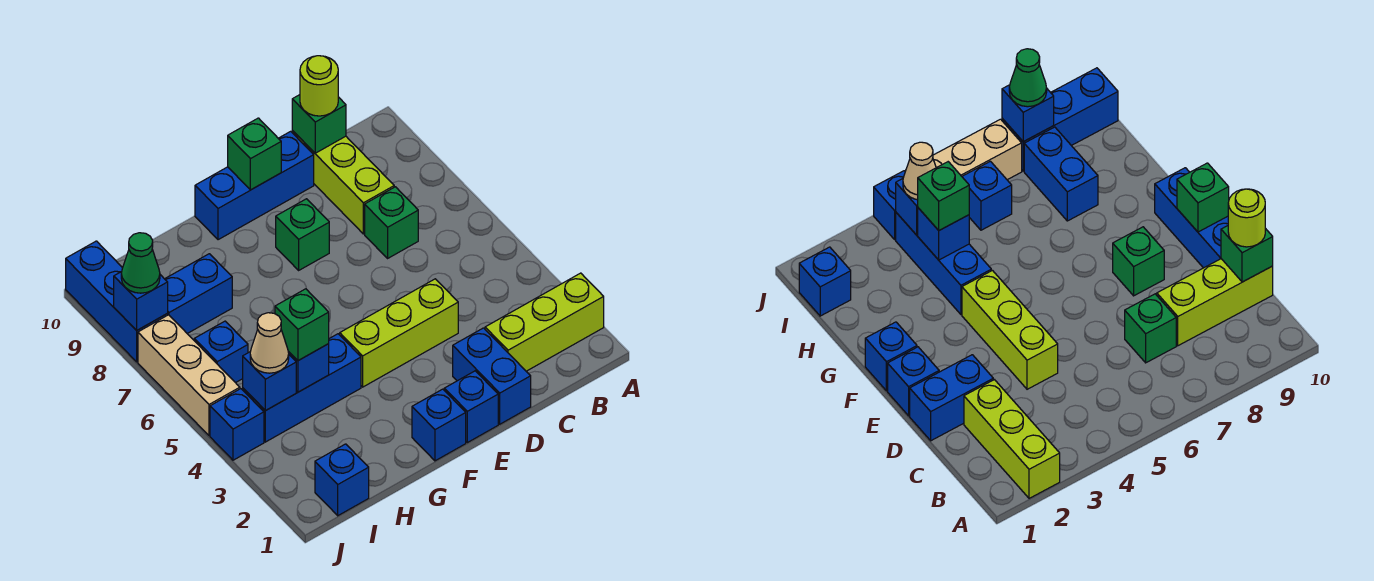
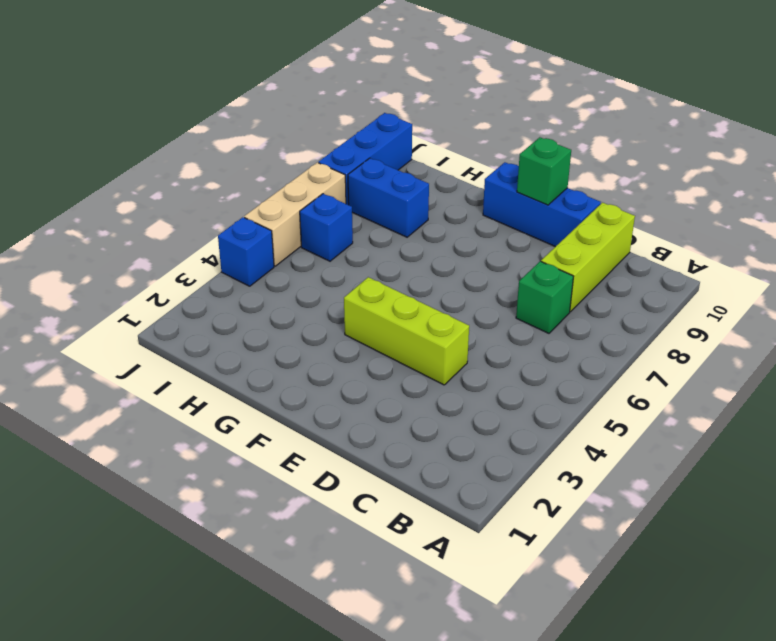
none -> lime brick A2:C2 level 1
none -> blue brick D1:D2 level 1
none -> blue brick E1 level 1

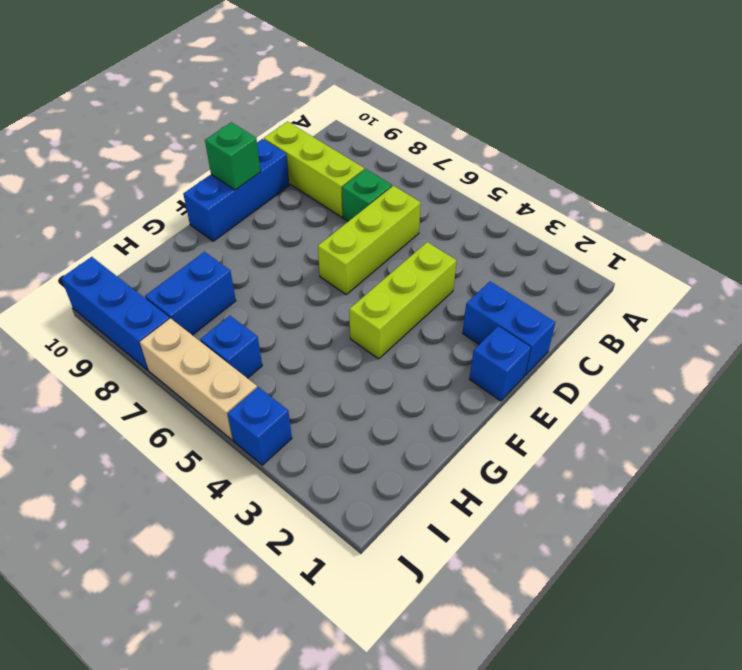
lime brick C6:E6 level 1 -> lime brick A2:C2 level 1
none -> green brick E8 level 1
none -> blue brick F1 level 1
none -> blue brick G4:I4 level 1

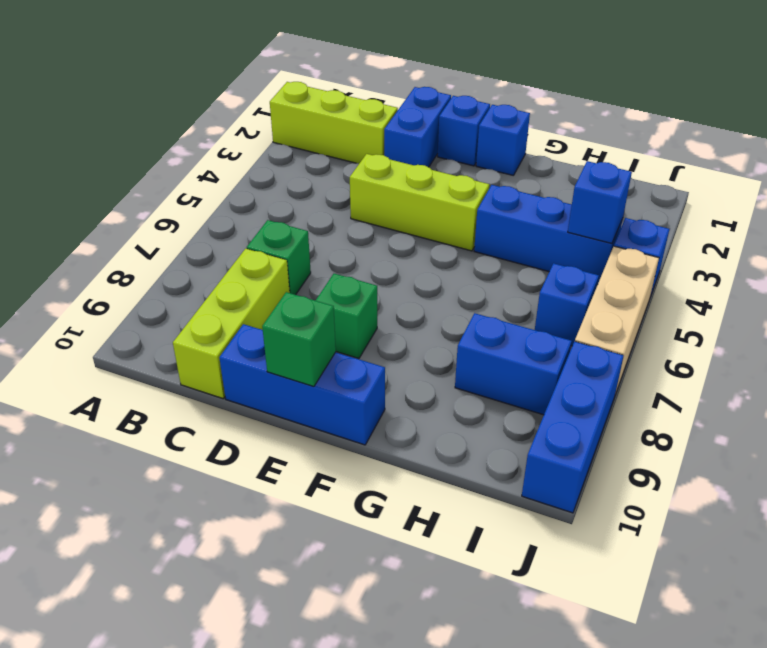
none -> blue brick I1 level 1
none -> green brick C10 level 2
none -> blue brick H4 level 2

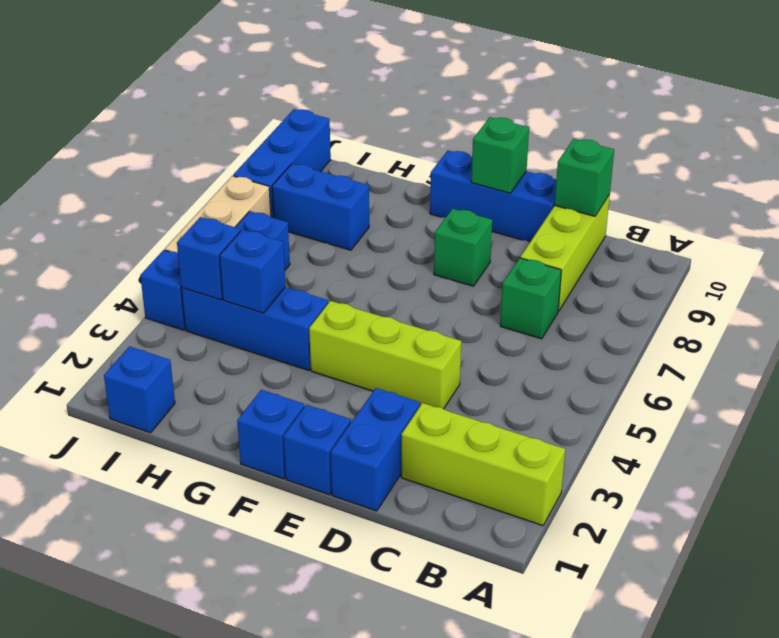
none -> blue brick J8 level 2
none -> lime round brick C10 level 3
none -> green brick H4 level 3

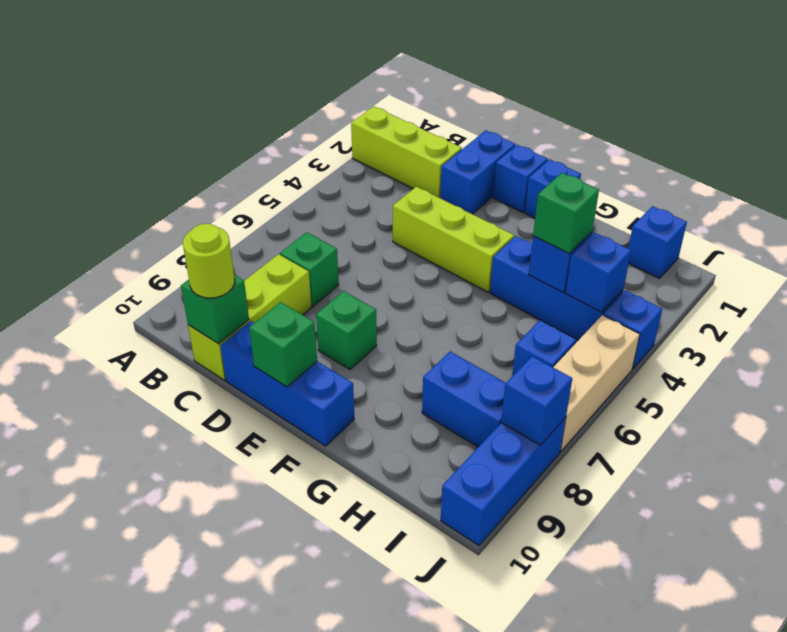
none -> tan cone I4 level 3
none -> green cone J8 level 3

